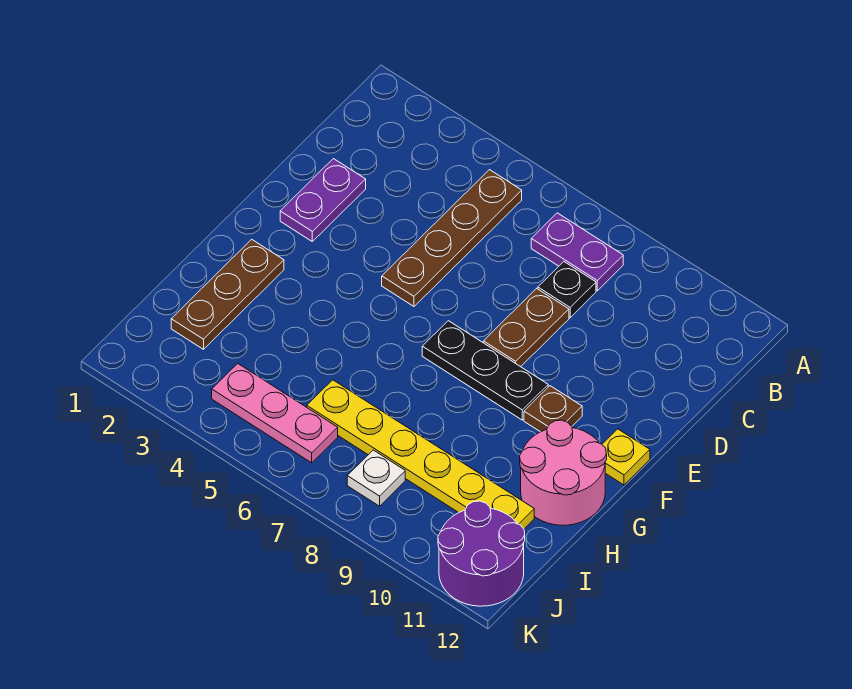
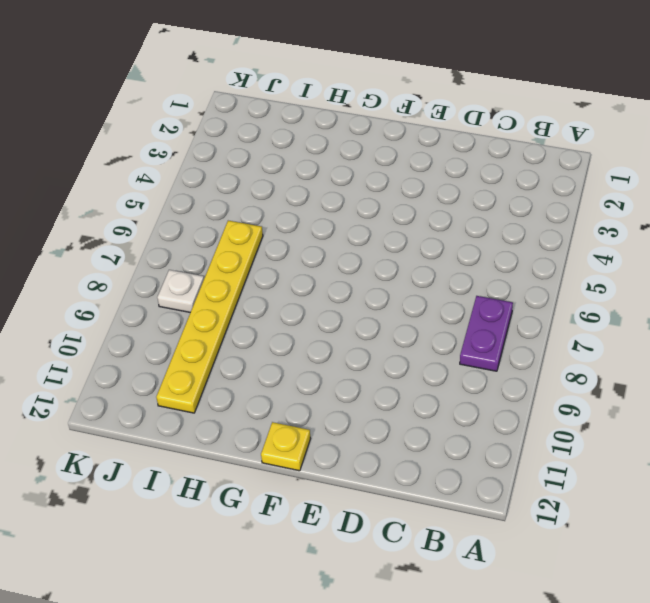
none -> brown plate B5:E5 level 1
none -> black plate C8 level 1
none -> purple plate D2:E2 level 1

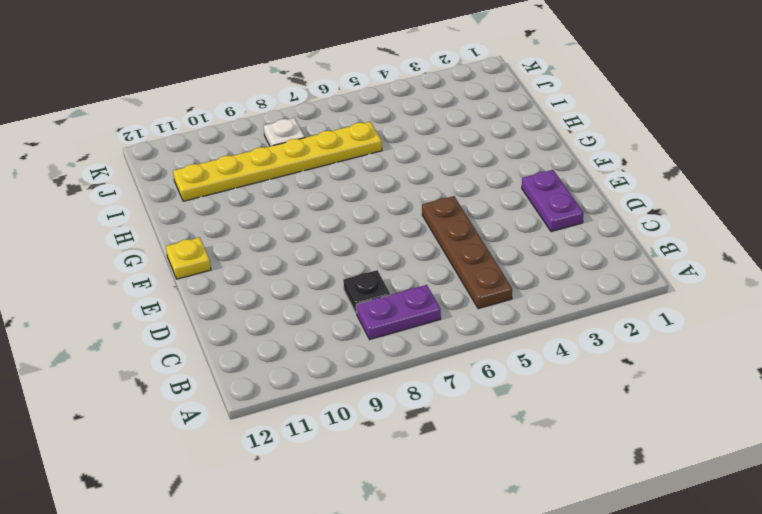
none -> brown plate D8:E8 level 1
none -> black plate F7:F9 level 1
none -> brown plate F10 level 1

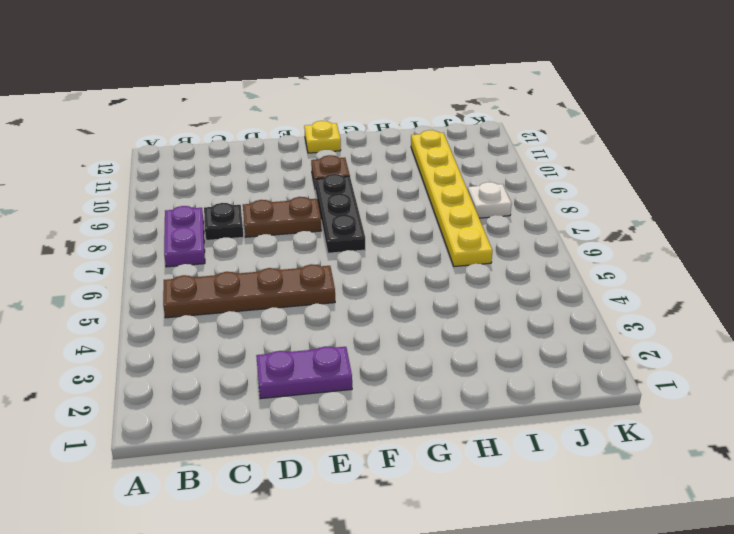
none -> brown plate G2:I2 level 1
none -> pink round brick G11:H12 level 1
none -> pink plate J4:J6 level 1

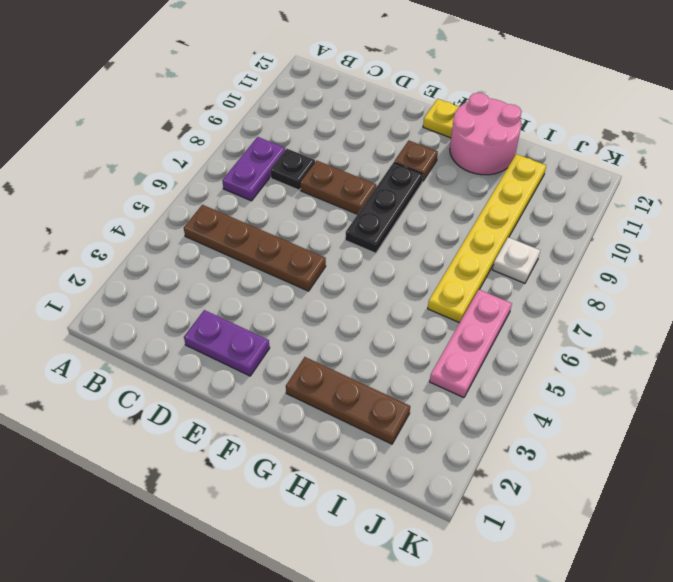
none -> purple round brick J11:K12 level 1

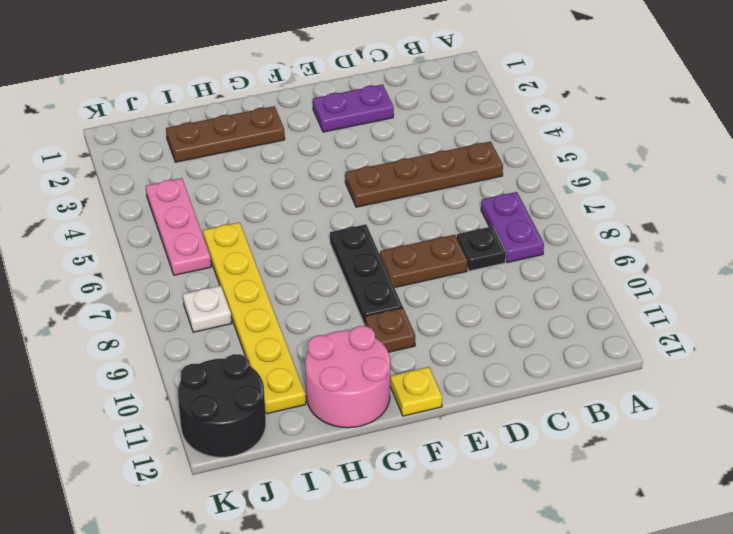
black round brick J11:K12 level 1 -> purple round brick J11:K12 level 1

